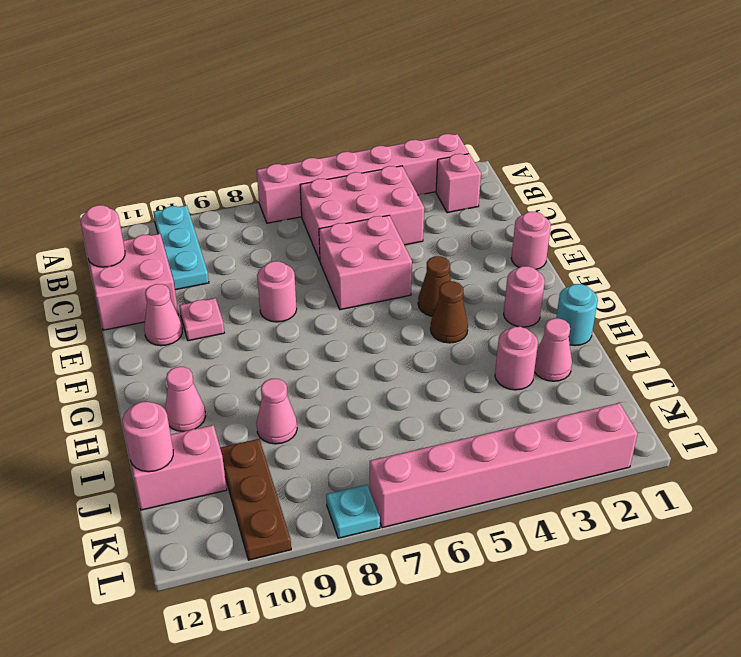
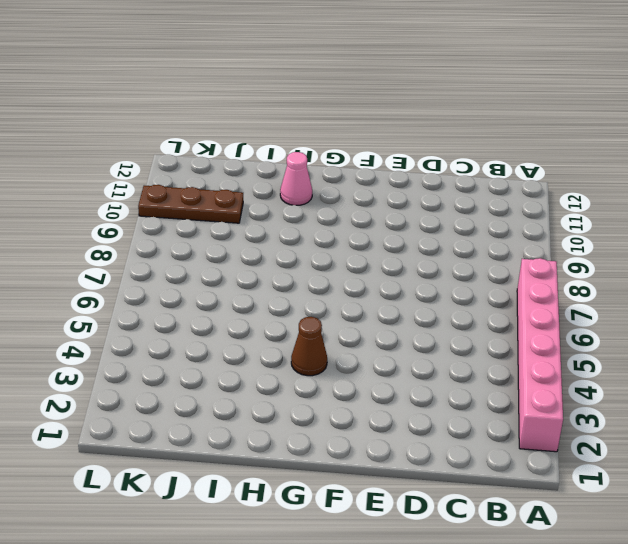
none -> cyan plate A10:C10 level 1
none -> pink brick B2 level 1
none -> pink brick B4:C6 level 1

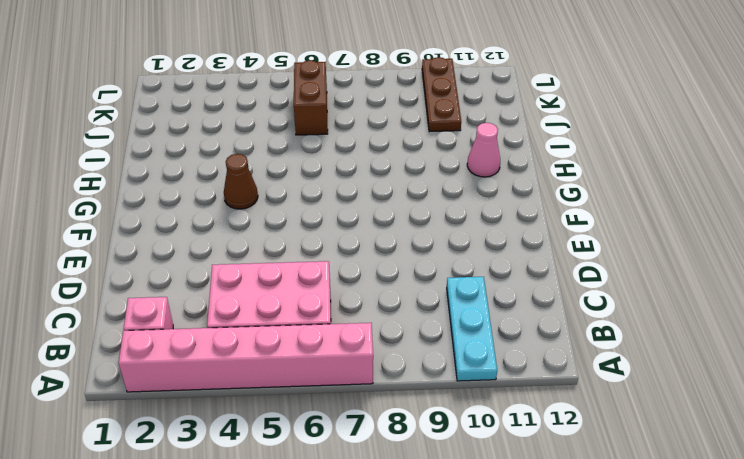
brown brick J6:K6 level 1 -> none
none -> pink brick C11:D12 level 1
none -> pink brick D5:E6 level 1
none -> pink round brick E1 level 1

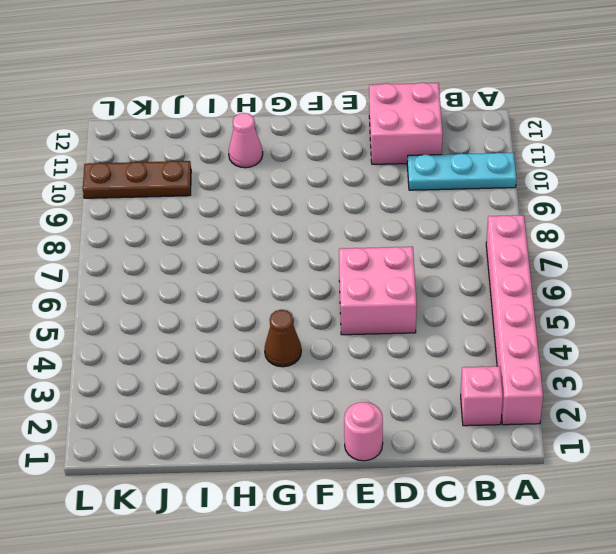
none -> pink brick B4:C6 level 1
none -> pink round brick E8 level 1
none -> pink plate E10 level 1

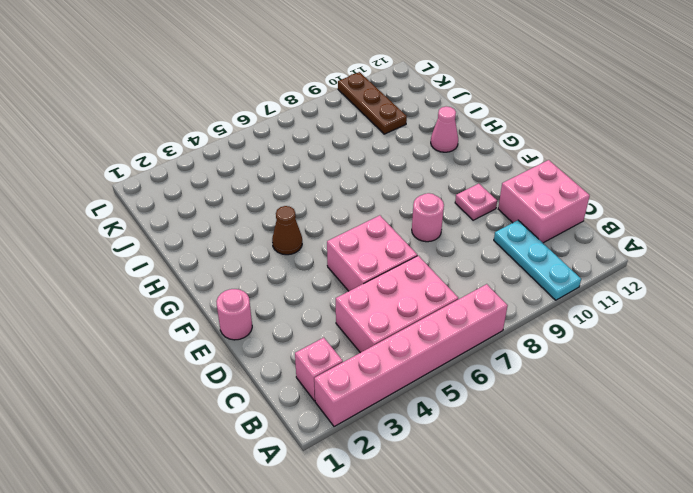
none -> pink cone E11 level 1
none -> brown cone F4 level 1
none -> pink round brick G2 level 1

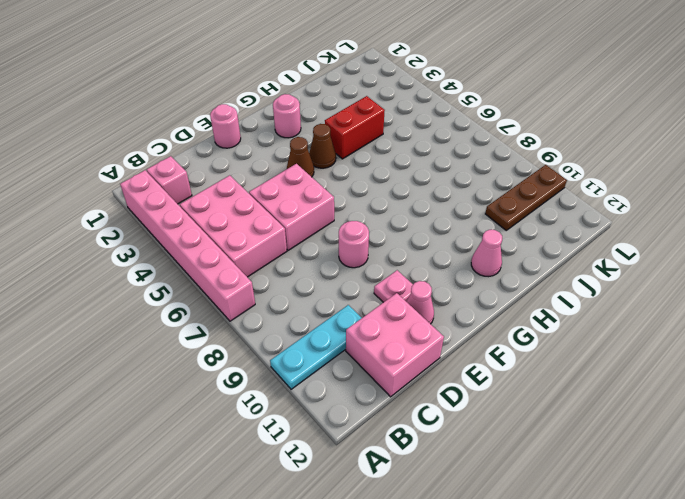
red brick H4:I4 level 1 -> none
none -> cyan round brick H1 level 1
none -> pink cone I2 level 1
none -> pink round brick I3 level 1

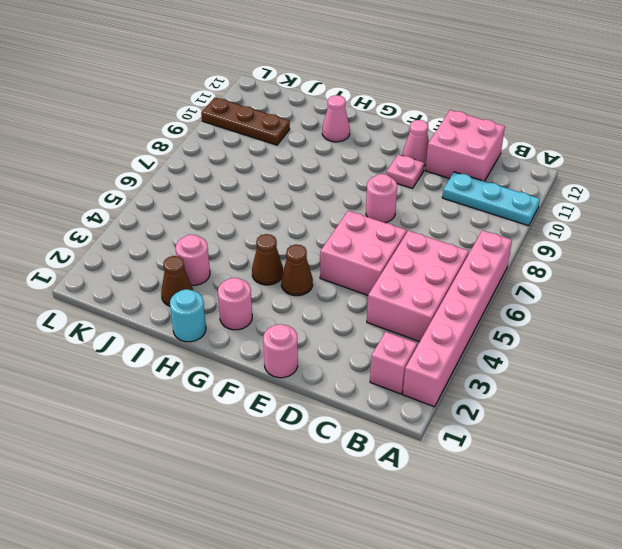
brown cone I2 level 1 -> pink cone I2 level 1
none -> pink cone I9 level 1
none -> pink brick J11:J12 level 1
none -> pink brick L2:L7 level 1

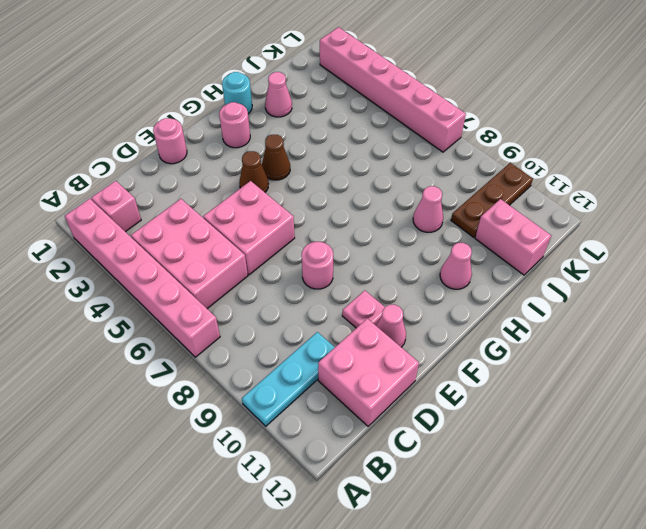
none -> pink round brick I3 level 1
none -> cyan plate L8 level 1
none -> pink round brick C12 level 2

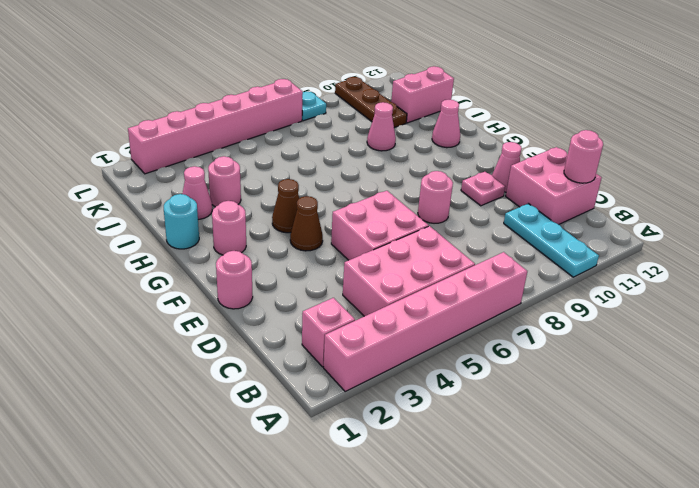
none -> pink round brick J12 level 2

